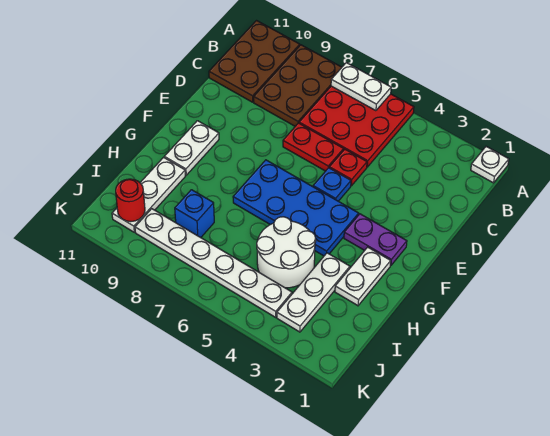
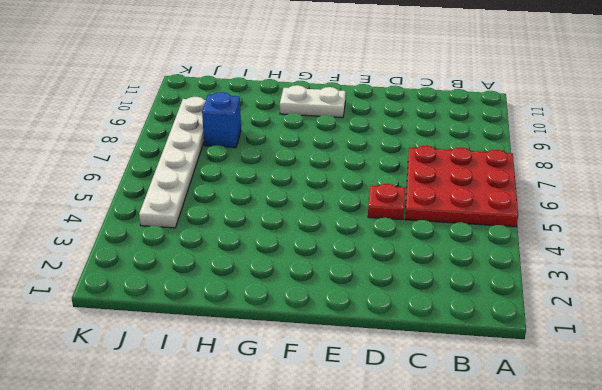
none -> white plate A1 level 1
none -> brown plate A8:C9 level 1
none -> brown plate A10:C11 level 1

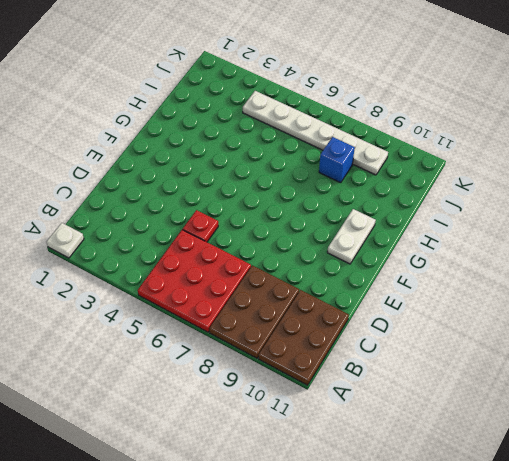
none -> red plate D6:D7 level 1
none -> blue plate E5 level 1
none -> purple plate F2:F3 level 1

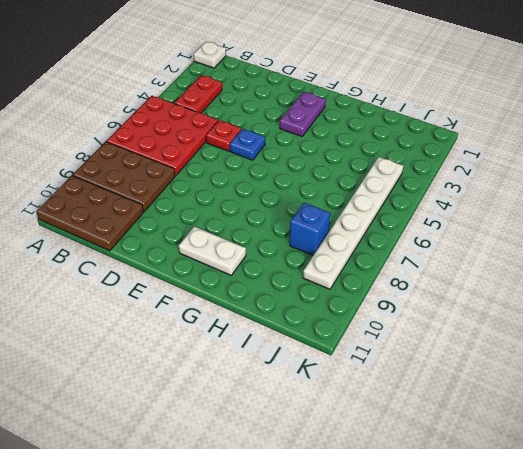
red plate B3:B4 level 1 -> red plate D6:D7 level 1
none -> blue plate F4:G7 level 1
none -> white plate G2:H2 level 1
none -> white plate H3:J3 level 1

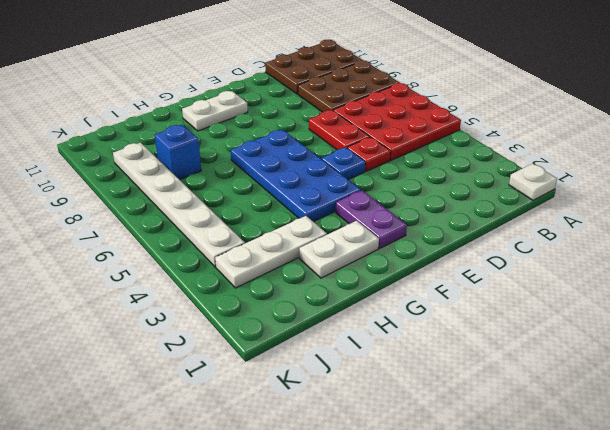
none -> white round brick H4:I5 level 1
none -> white plate H10:J10 level 1
none -> white plate A6:A7 level 2

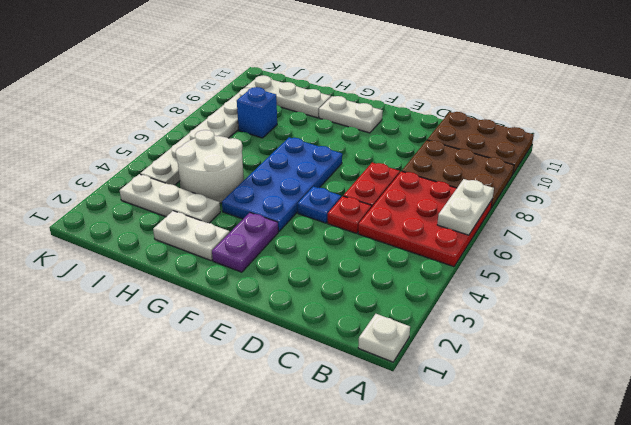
none -> red round brick J10 level 2

